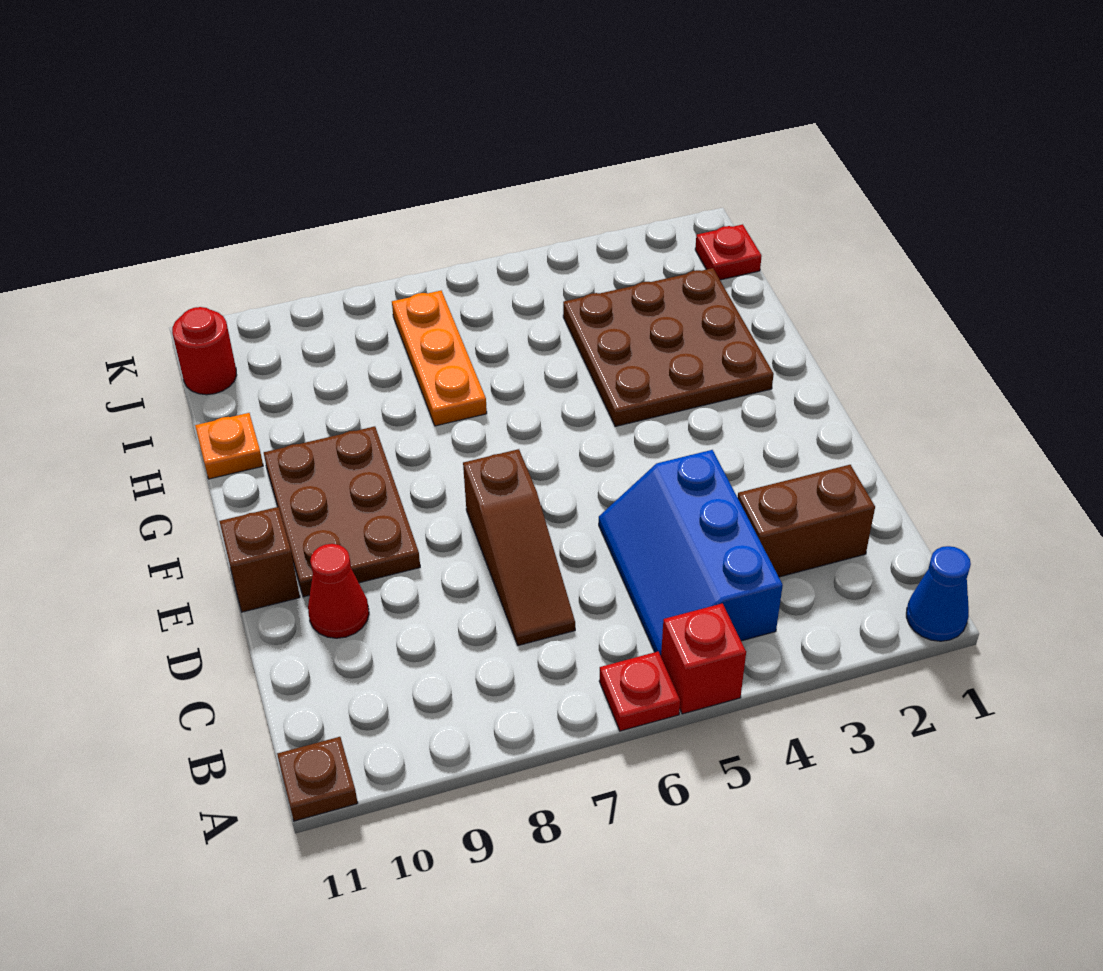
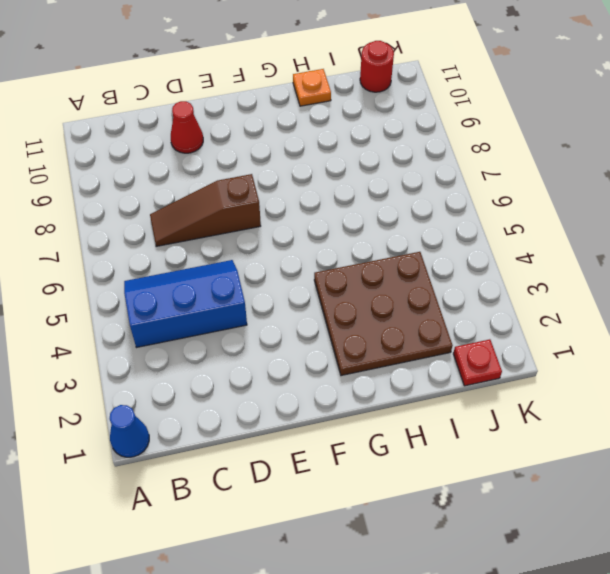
none -> red brick A5 level 1
none -> red plate A6 level 1
none -> brown plate A11 level 1

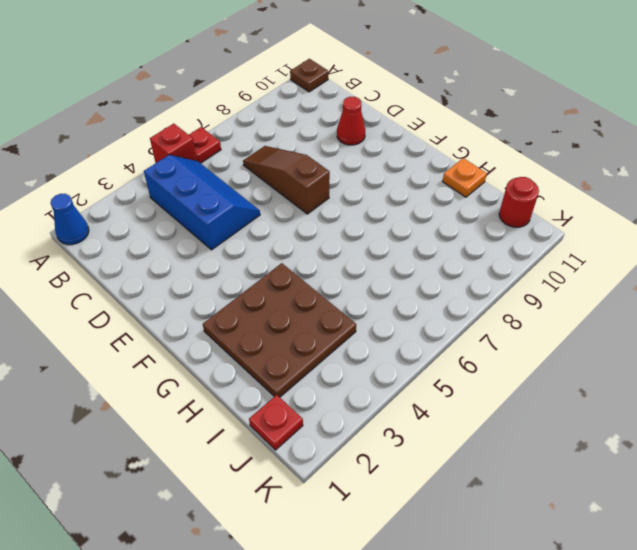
none -> brown brick C2:C3 level 1
none -> brown plate E9:G10 level 1
none -> brown brick E11 level 1

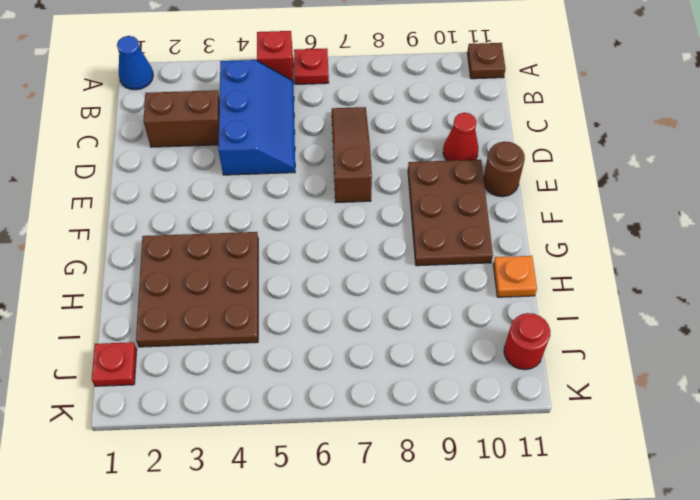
brown round brick E11 level 1 -> brown brick E11 level 1
none -> orange plate H7:J7 level 1

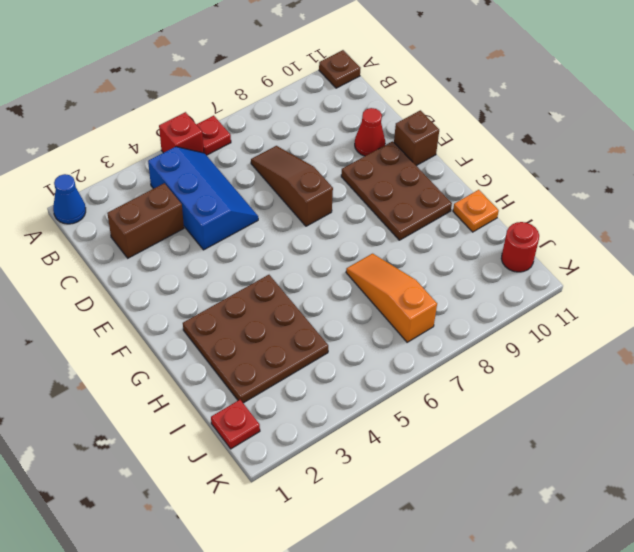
orange slope H7:J7 level 1 top J -> orange plate H7:J7 level 1

